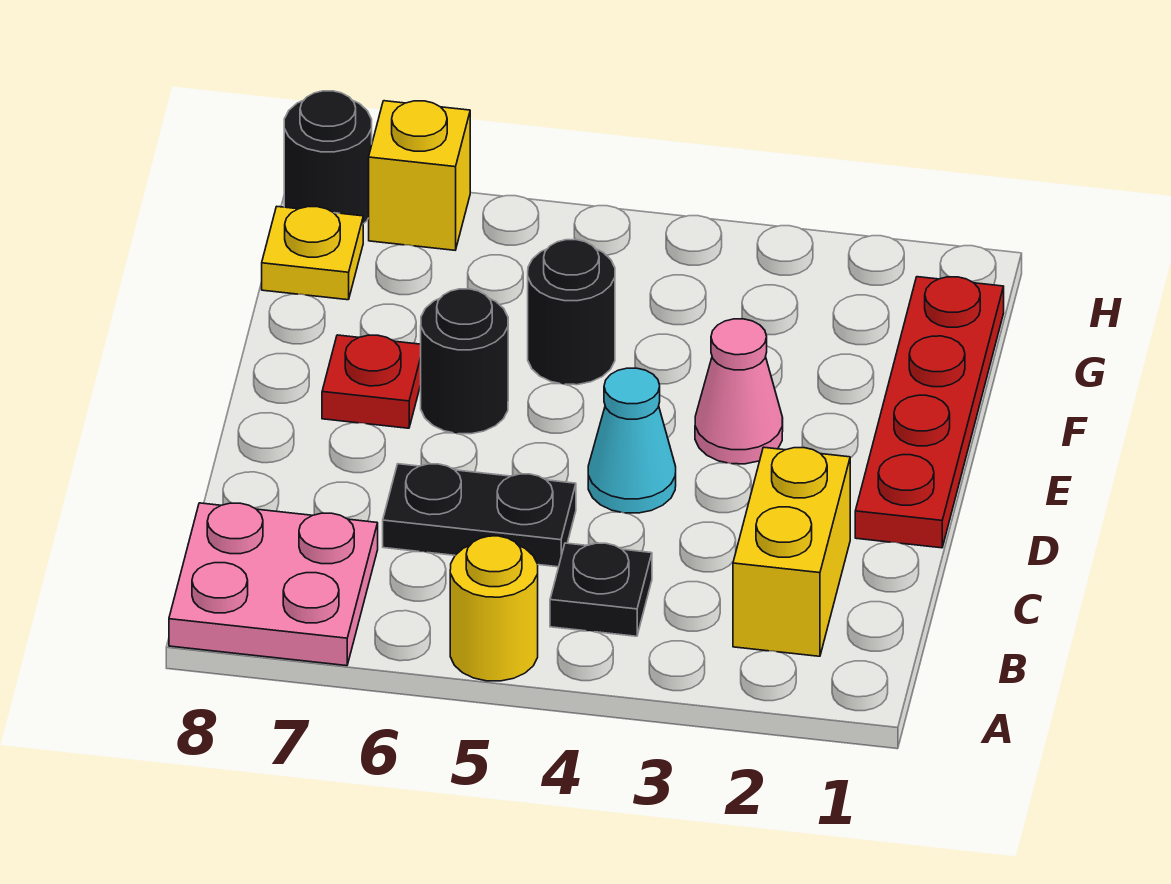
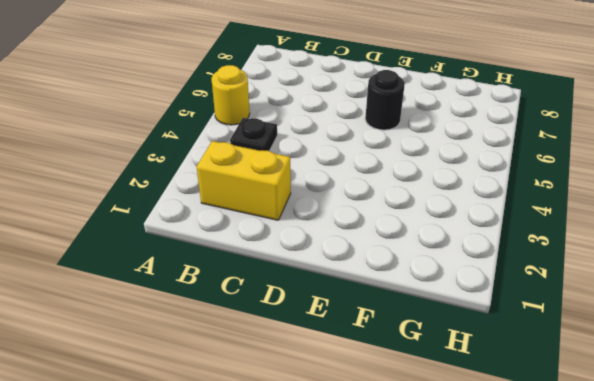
none -> pink plate A7:B8 level 1
none -> black plate C5:C6 level 1
none -> red plate D1:G1 level 1

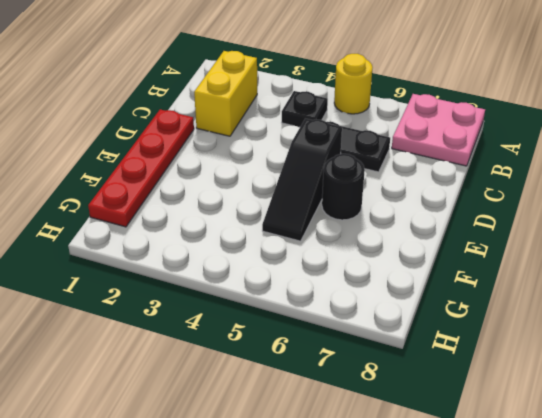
black slope D5:F5 level 1 top D -> black round brick F5 level 1
none -> cyan cone D4 level 1
none -> pink cone E3 level 1
none -> red plate E7 level 1

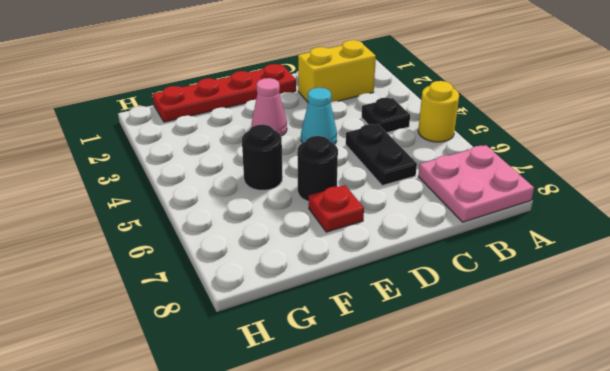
none -> yellow plate G8 level 1
none -> yellow brick H7 level 1
none -> black round brick H8 level 1

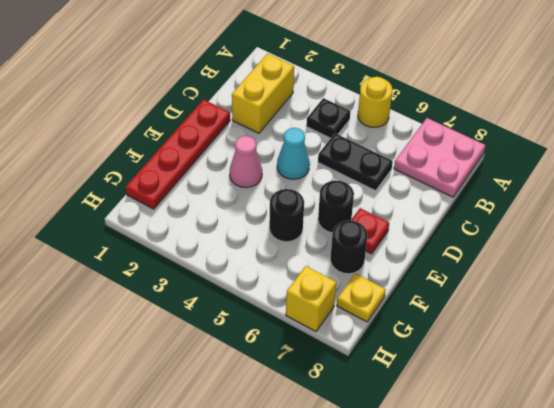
black round brick F7 level 1 -> black round brick H8 level 1

